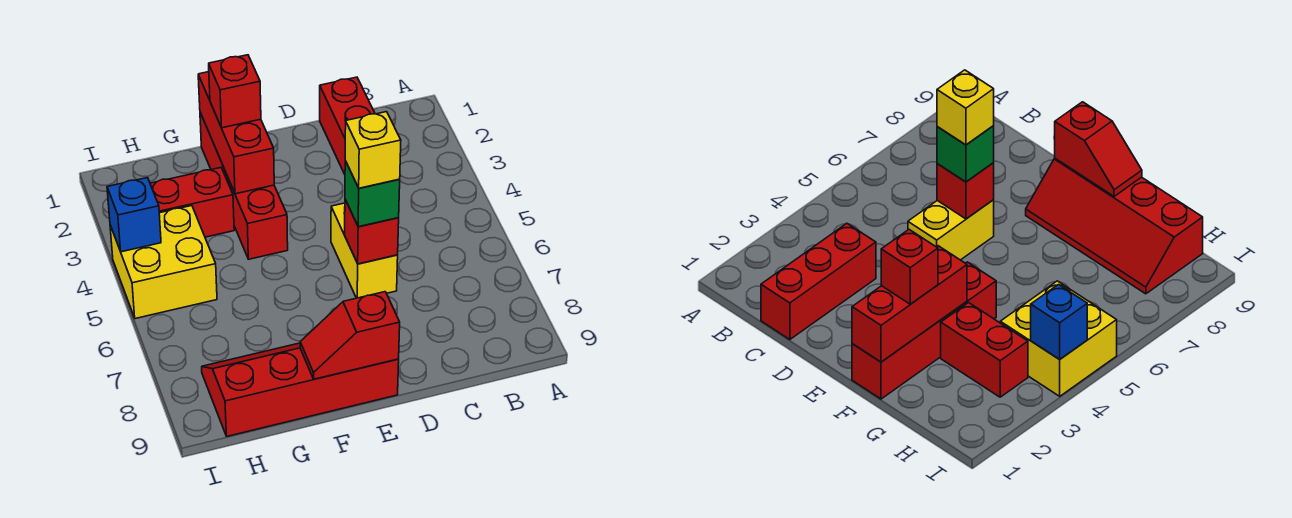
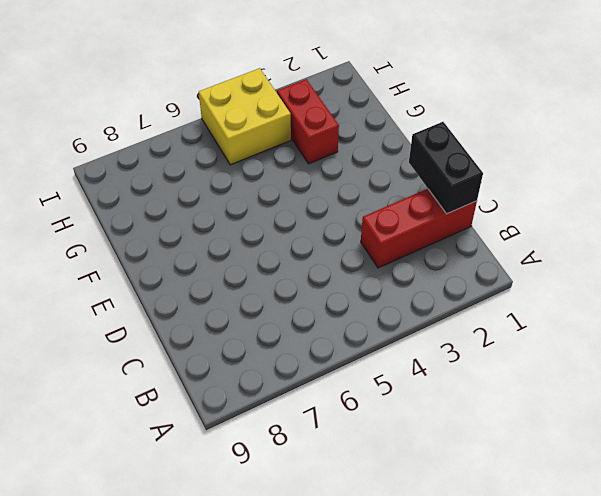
black brick C1:D1 level 2 -> none
none -> yellow brick D5:D6 level 1
none -> red slope E8:H9 level 1 top 9
none -> red brick F1:F4 level 1

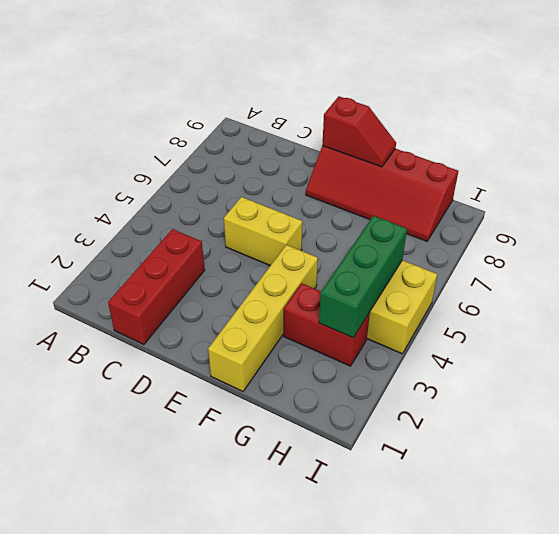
yellow brick D5:E5 level 1 -> yellow brick D5:D6 level 1
yellow brick F1:F4 level 1 -> red brick F1:F4 level 1
green brick H3:H5 level 2 -> none
none -> red brick D6 level 2
none -> red brick F1:F3 level 2
none -> blue brick I4 level 2

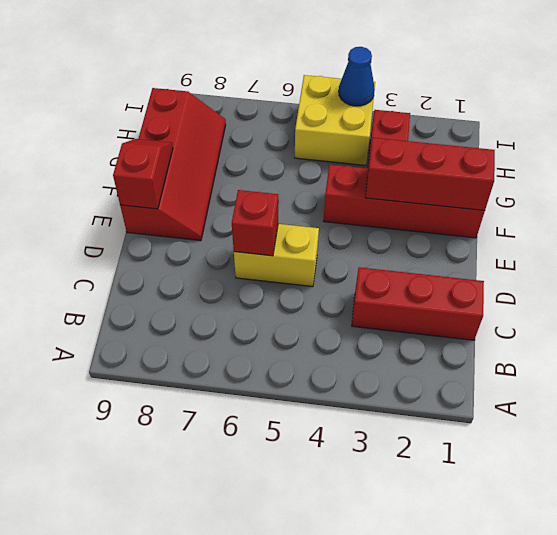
blue cone I4 level 2 -> blue brick I4 level 2
none -> green brick D6 level 3
none -> red brick F2 level 3
none -> yellow brick D6 level 4

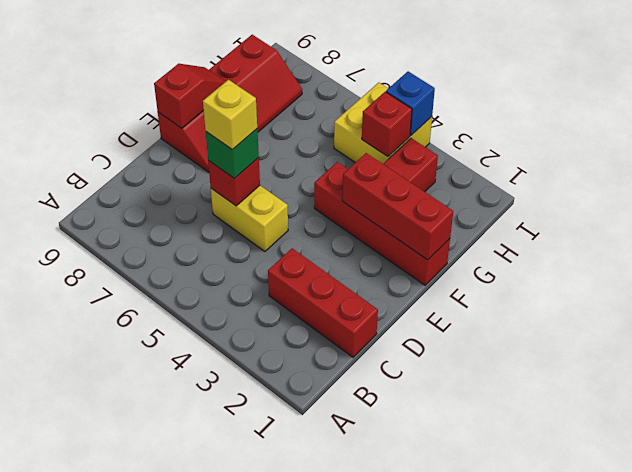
red brick H4 level 2 -> red brick F2 level 3

